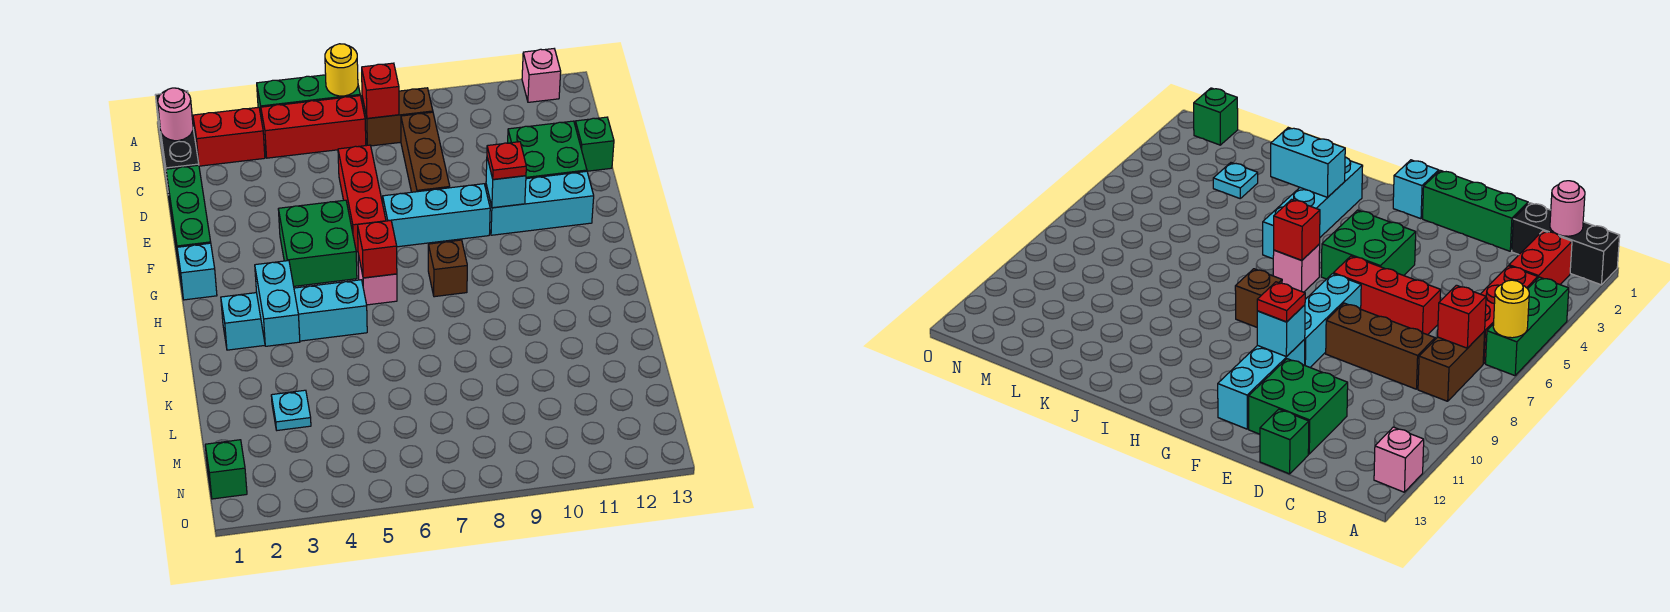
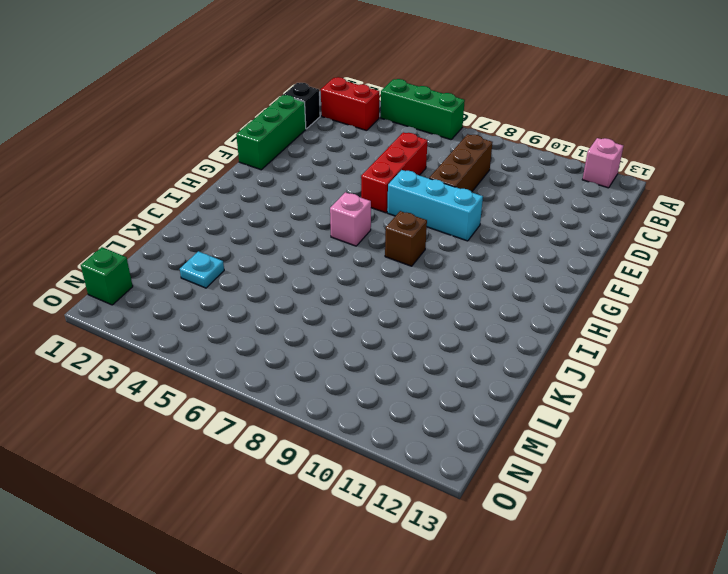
black brick C1 level 1 -> black brick A1:C1 level 1
none -> red brick B4:B6 level 1
none -> brown brick B7:B8 level 1
none -> green brick D11:E12 level 1

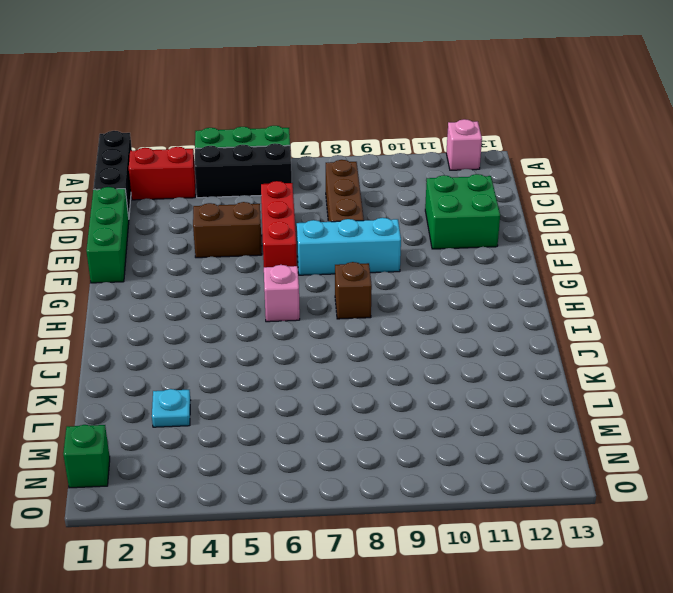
black brick B4:B6 level 1 -> red brick B4:B6 level 1
brown brick E4:E5 level 1 -> brown brick B7:B8 level 1
none -> green brick D13 level 1
none -> green brick F4:G5 level 1
none -> cyan brick F10:F12 level 1

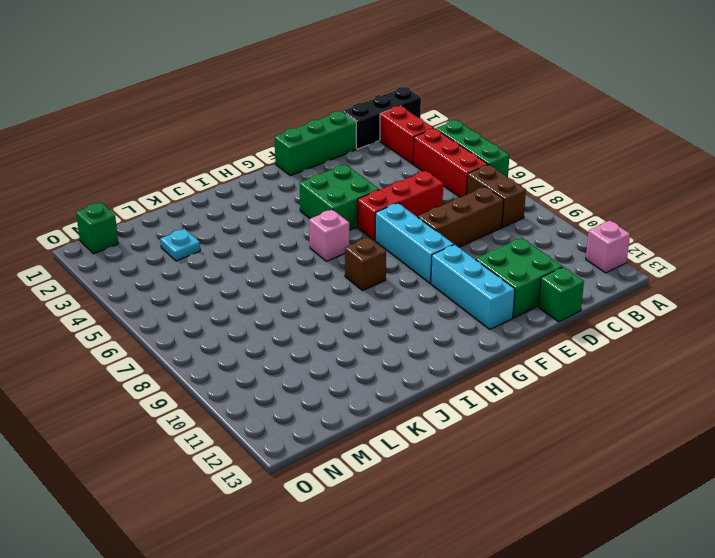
none -> cyan brick G1 level 1
none -> cyan brick I2:I5 level 1
none -> yellow round brick A6 level 2

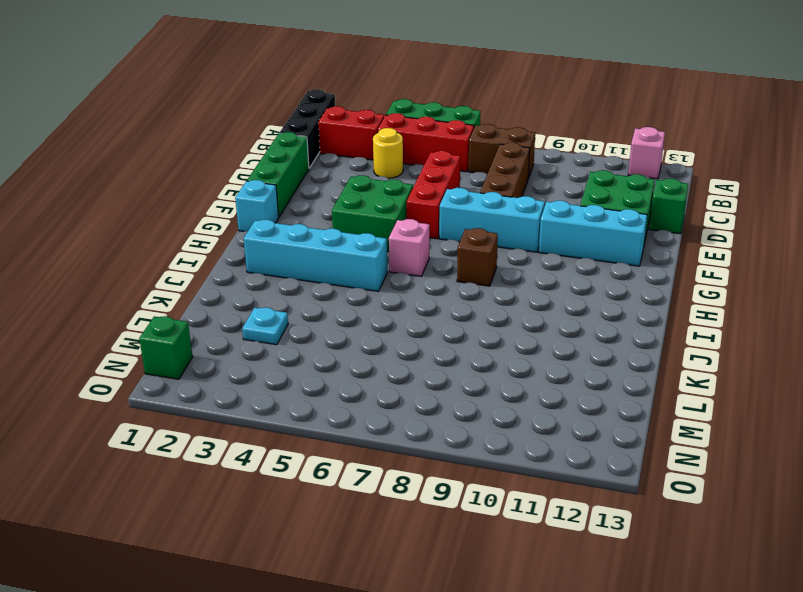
yellow round brick C4 level 1 -> yellow round brick A6 level 2
none -> pink round brick B1 level 2
none -> red brick B7 level 2
none -> cyan brick F10 level 2

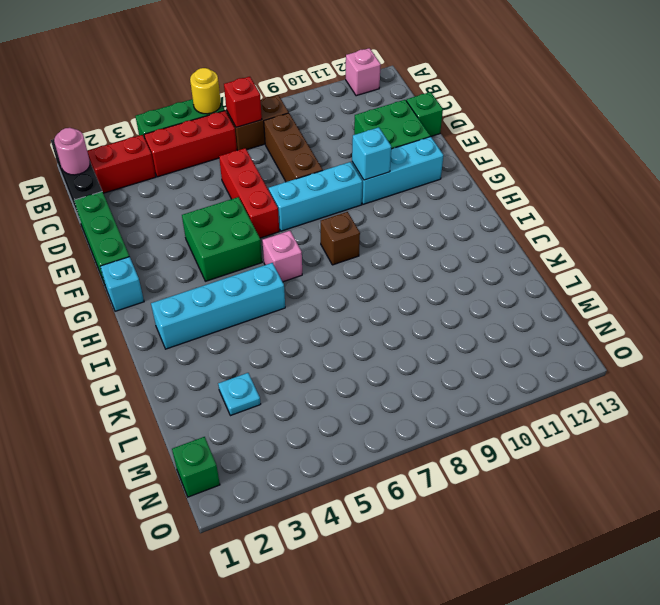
none -> red brick H6 level 2
none -> cyan brick I3:J3 level 2
none -> red plate F10 level 3

